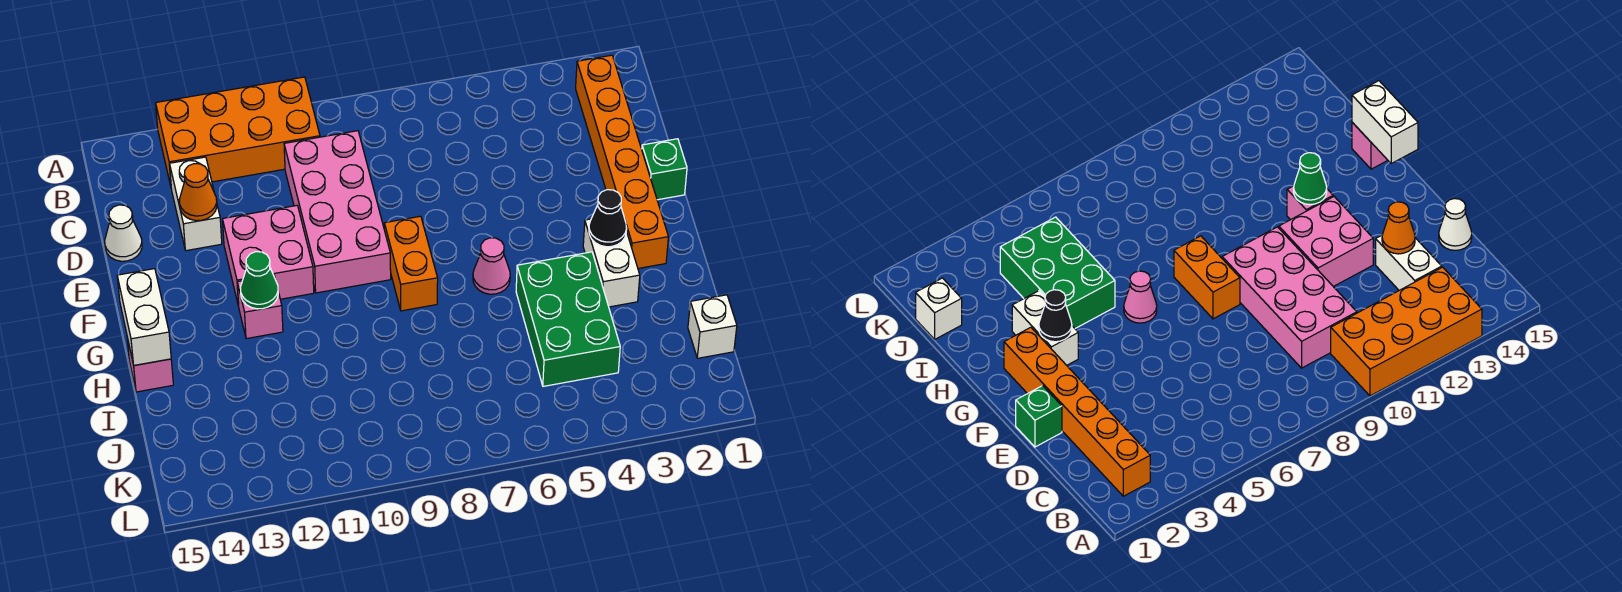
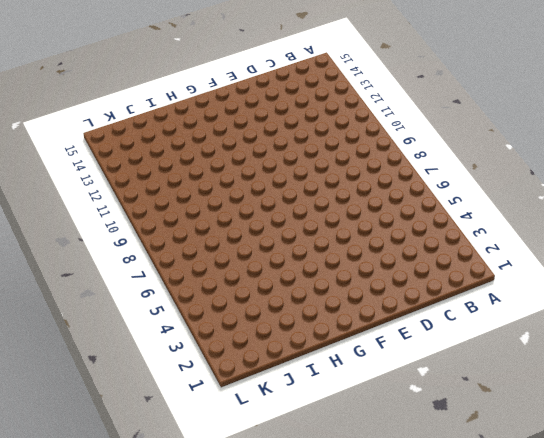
none -> orange brick A10:B13 level 1
none -> orange brick B2:G2 level 1
none -> pink brick C9:F10 level 1

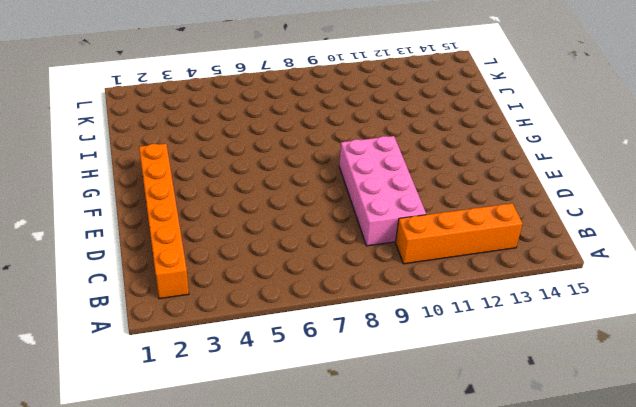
orange brick B10:B13 level 1 -> orange brick A10:B13 level 1
none -> white brick C13:D13 level 1
none -> white cone D15 level 1
none -> green brick E1 level 1

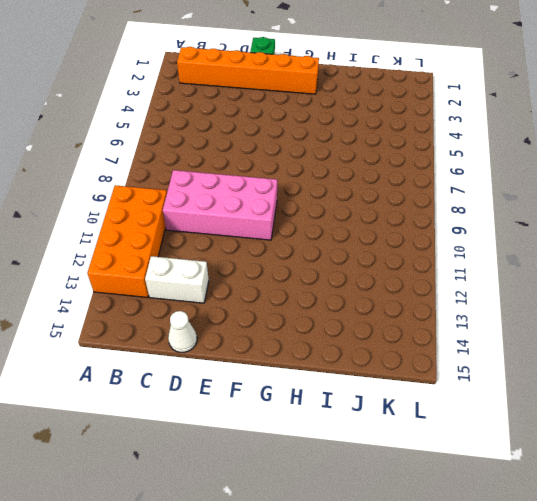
none -> pink brick E11:F12 level 1
none -> orange brick F8:G8 level 1
none -> white brick G3:H3 level 1

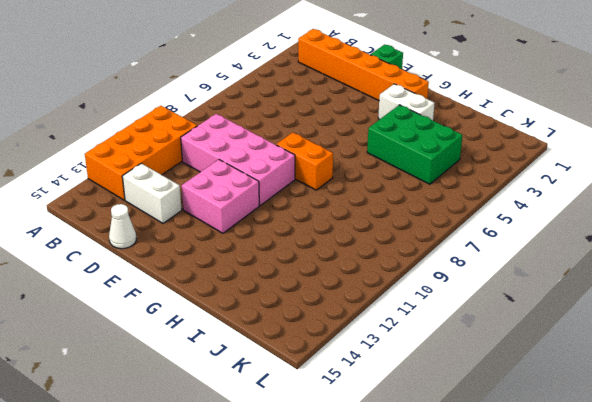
none -> pink cone G6 level 1
none -> pink brick G12 level 1
none -> pink brick H15 level 1

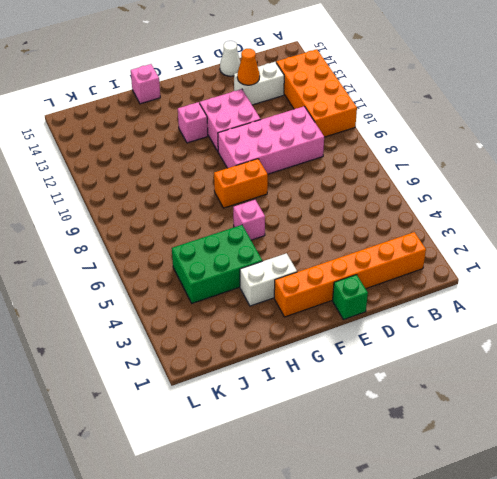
pink brick G6 level 1 -> pink cone G6 level 1
none -> white brick J1 level 1
none -> black cone G3 level 2
none -> green cone G12 level 2

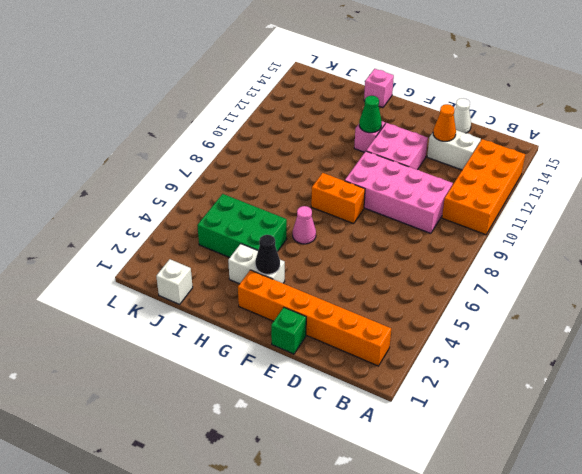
none -> white brick G15:H15 level 2

